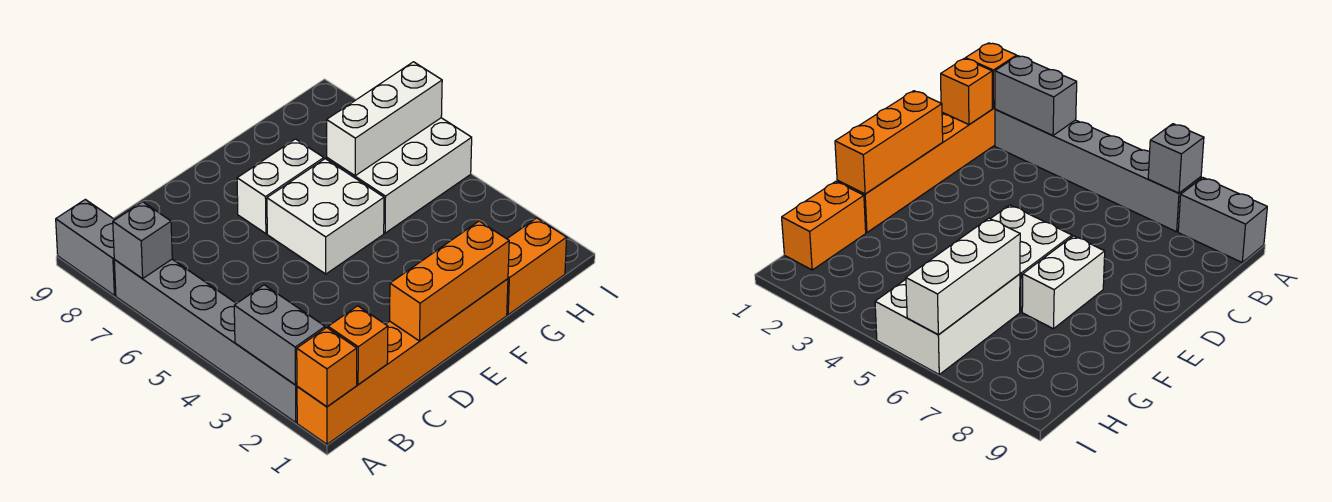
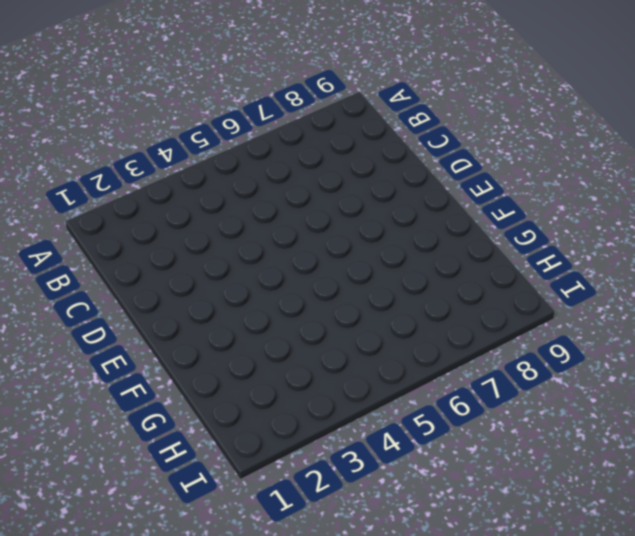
none -> orange brick A1:F1 level 1
none -> grey brick A2:A7 level 1
none -> grey brick A8:A9 level 1

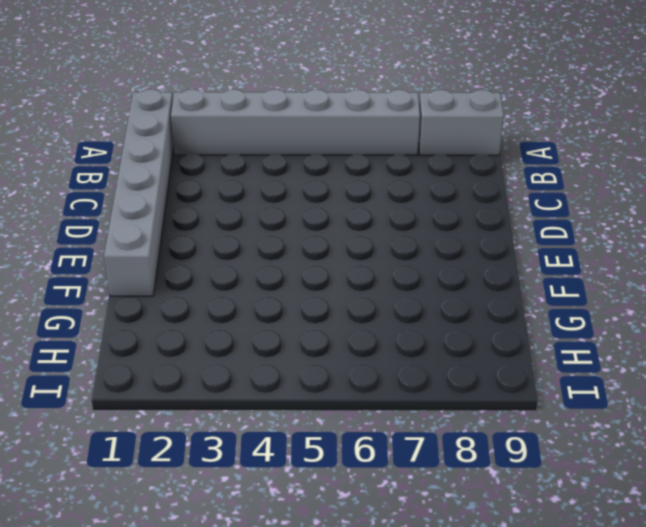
grey brick A1:F1 level 1 -> orange brick A1:F1 level 1
none -> white brick E5:F6 level 1
none -> white brick E7:F7 level 1
none -> orange brick G1:H1 level 1

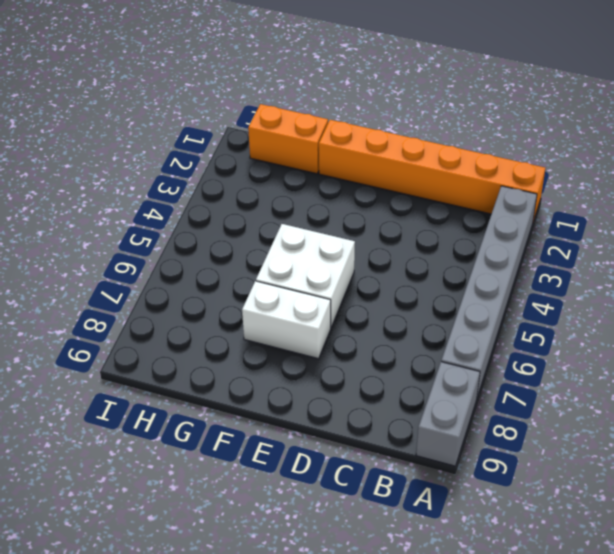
none -> white brick G5:I6 level 1
none -> orange brick A1 level 2
none -> grey brick A2:A3 level 2

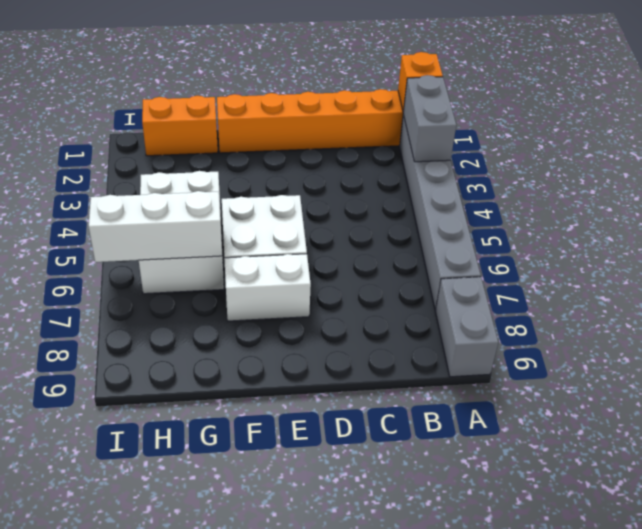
white brick G4:H6 level 1 -> white brick G5:I6 level 1
none -> grey brick A7 level 2
none -> orange brick B1 level 2
none -> orange brick D1:F1 level 2

